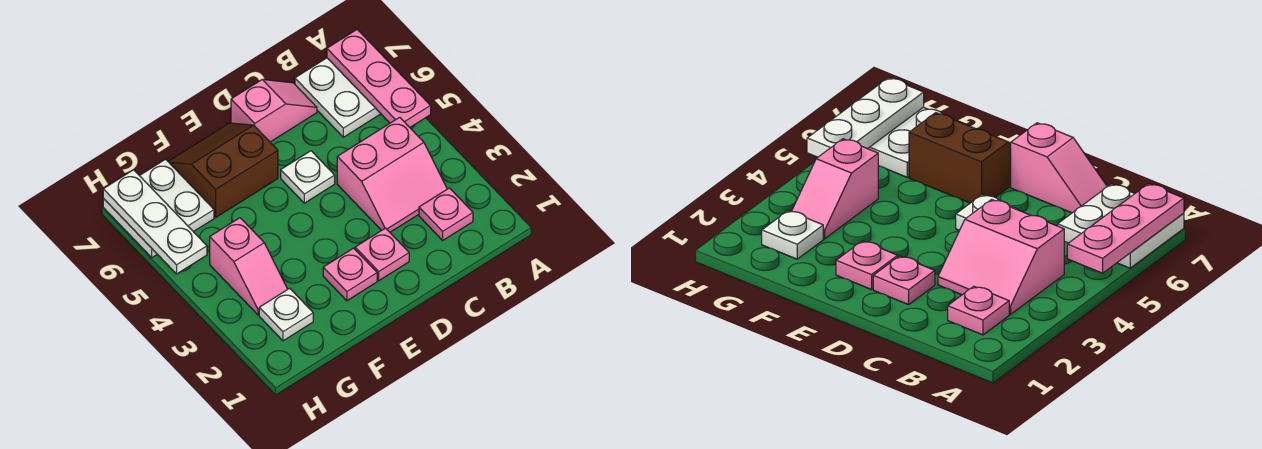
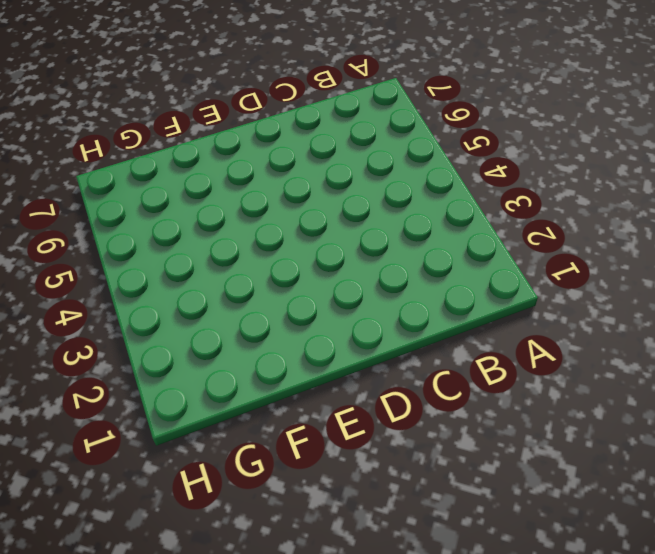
none -> white plate A6:B7 level 1
none -> pink plate B2 level 1
none -> pink slope B3:C4 level 1 top 4

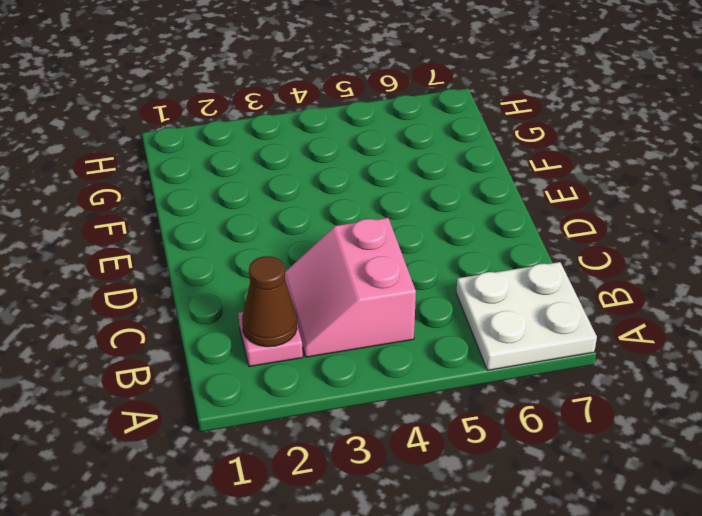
brown cone B2 level 2 -> none
none -> pink slope C7:D7 level 1 top D
none -> pink plate D2 level 1
none -> white plate D5 level 1

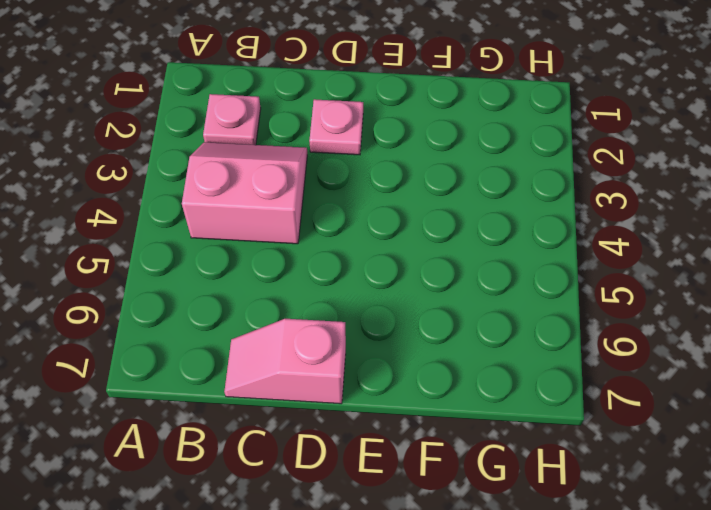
none -> white plate A6:B7 level 1
none -> white plate D5 level 1
none -> pink plate E2 level 1

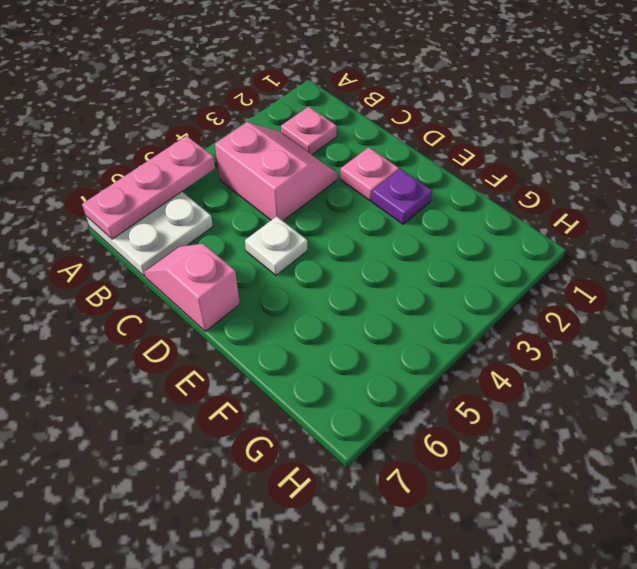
purple plate E2 level 1 -> pink plate E2 level 1
none -> brown slope E6:F7 level 1 top 6
none -> white plate G2 level 1
none -> pink slope G3:G4 level 1 top 4

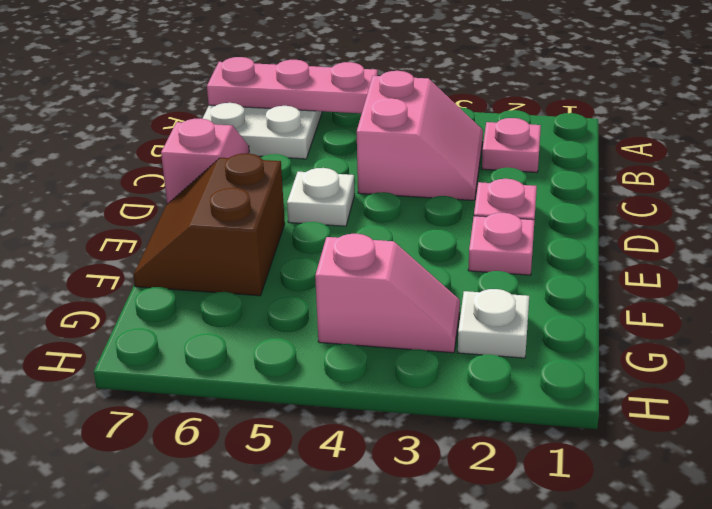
none -> white plate G6:H7 level 1
none -> white plate H5:H7 level 2

